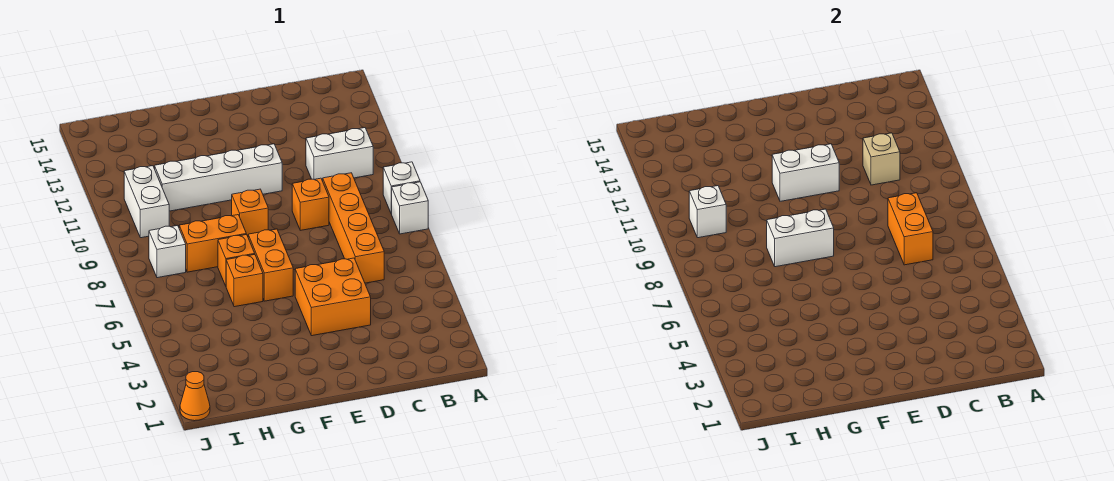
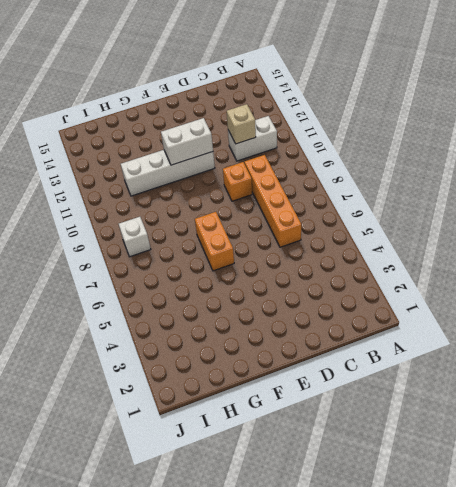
none -> white brick A8 level 1
none -> white brick A9 level 1
none -> orange brick D4:E5 level 1

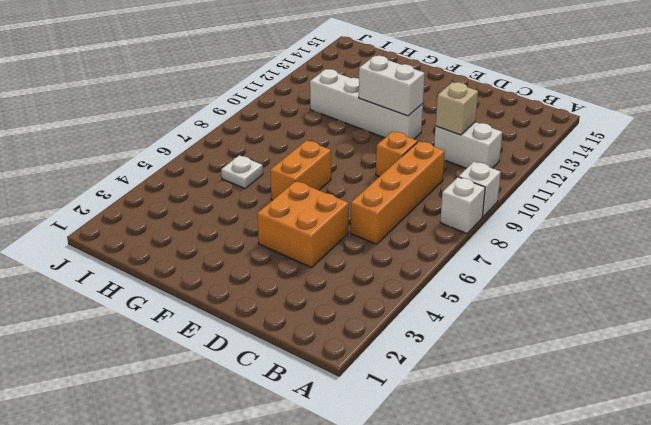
white plate H6 level 1 -> none
none -> orange brick F9 level 1
none -> orange brick G6 level 1
none -> orange brick G7 level 1

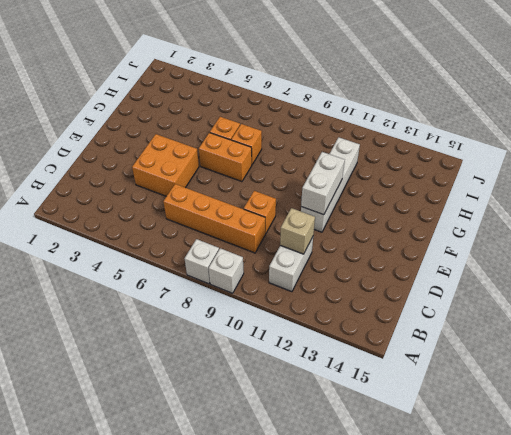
none -> orange brick F9 level 1
none -> orange brick G8:H8 level 1
none -> white brick I8 level 1

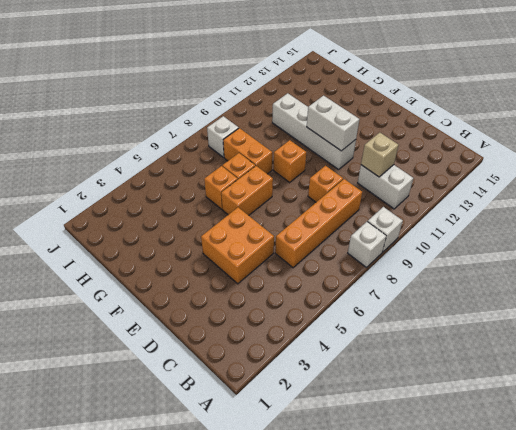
none -> white brick I10:I11 level 1
none -> orange cone J1 level 1
none -> orange brick C7:C8 level 2

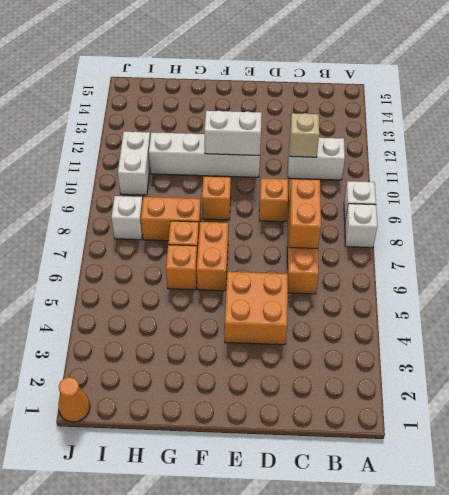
none -> white brick F8:G8 level 2
none -> white brick I10 level 2

